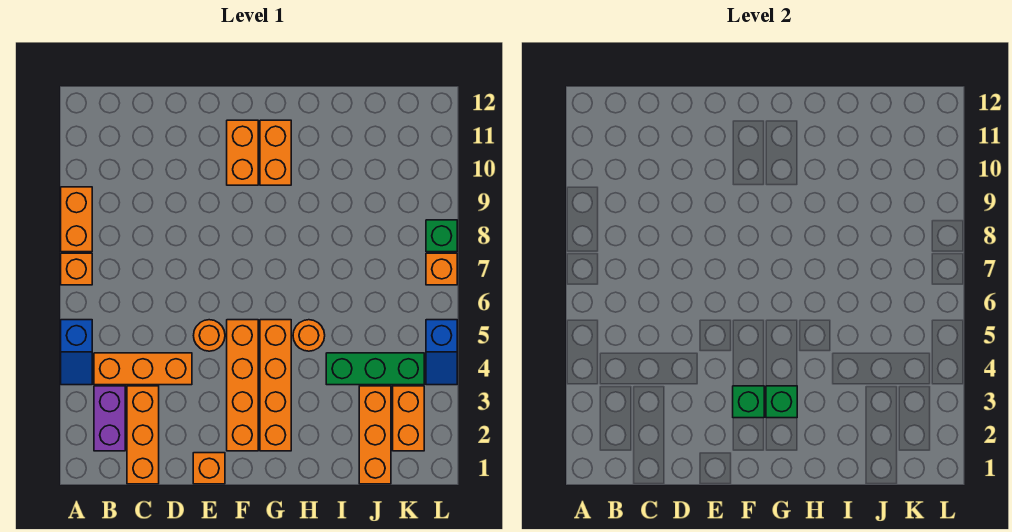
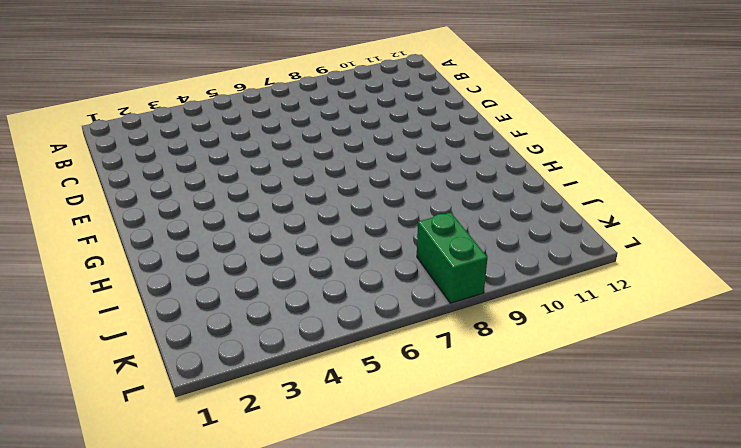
green brick K8:L8 level 1 -> green brick L8 level 1
none -> blue slope A4:A5 level 1 top 5
none -> orange brick A7 level 1
none -> orange brick A8:A9 level 1

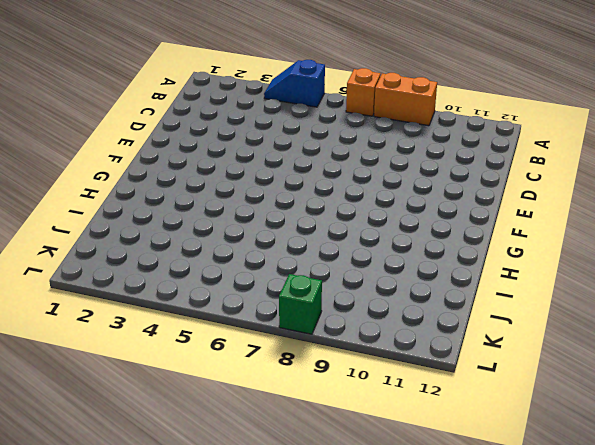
none -> purple brick B2:B3 level 1
none -> orange brick B4:D4 level 1
none -> orange brick C1:C3 level 1

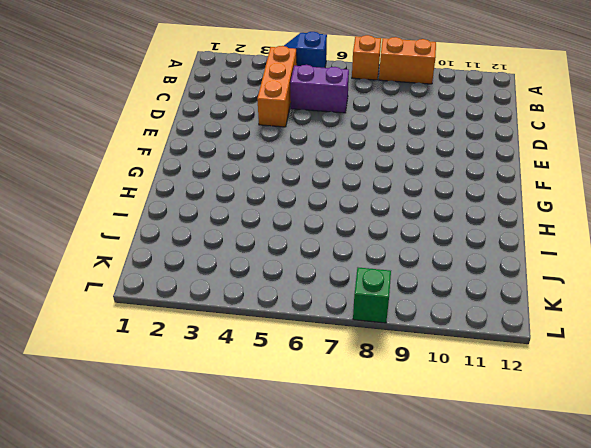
purple brick C5:C6 level 1 -> purple brick B2:B3 level 1
none -> orange brick C1:C3 level 1
none -> orange brick E1 level 1
none -> orange round brick E5 level 1

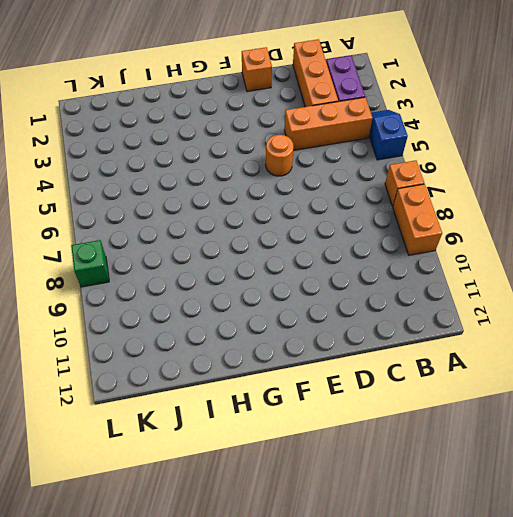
none -> orange brick F2:F5 level 1
none -> orange brick F10:F11 level 1
none -> orange brick G2:G5 level 1

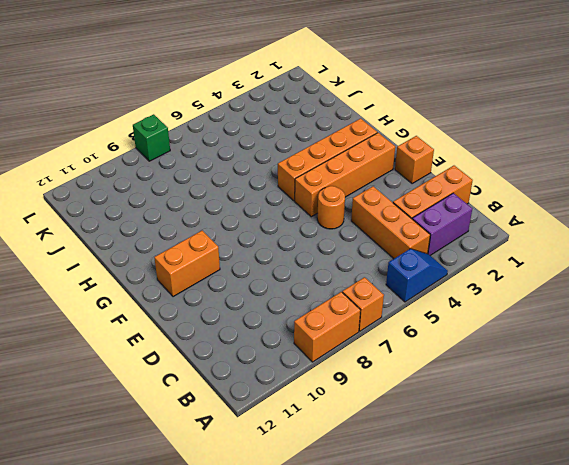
none -> orange brick G10:G11 level 1
none -> orange round brick H5 level 1
none -> green brick I4:K4 level 1

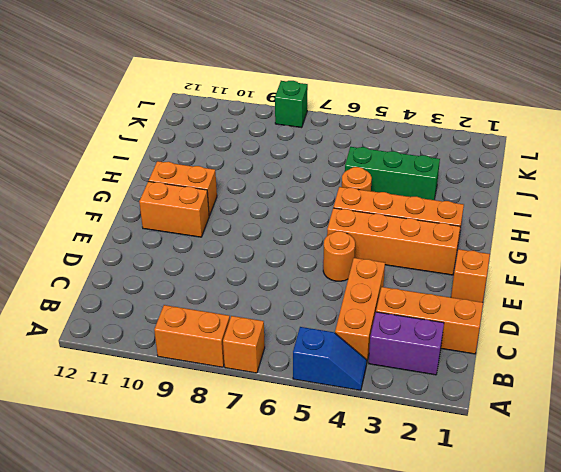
green brick I3:I5 level 1 -> green brick I4:K4 level 1
none -> orange brick J1:J3 level 1
none -> orange brick K2:K3 level 1
none -> blue slope L4:L5 level 1 top 5

